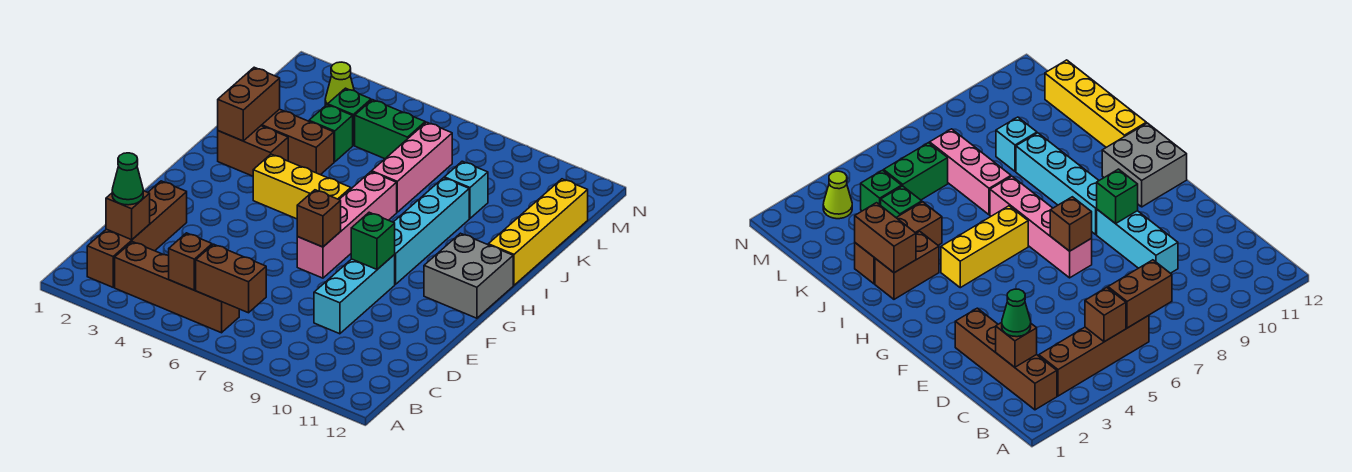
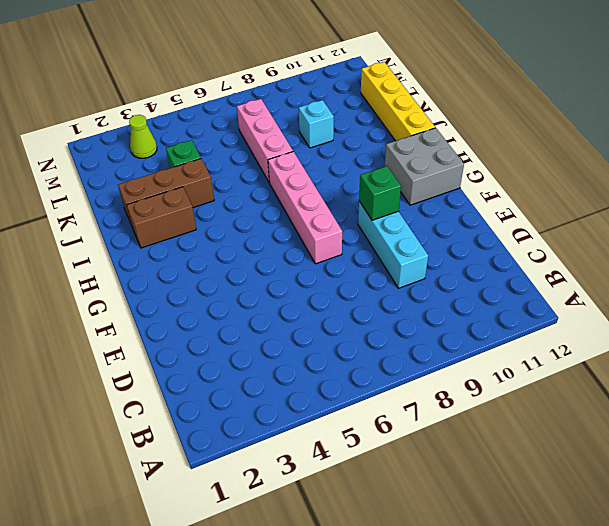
none -> brown brick B2:E2 level 1
none -> brown brick B3:B6 level 1
none -> cyan brick G9:J9 level 1

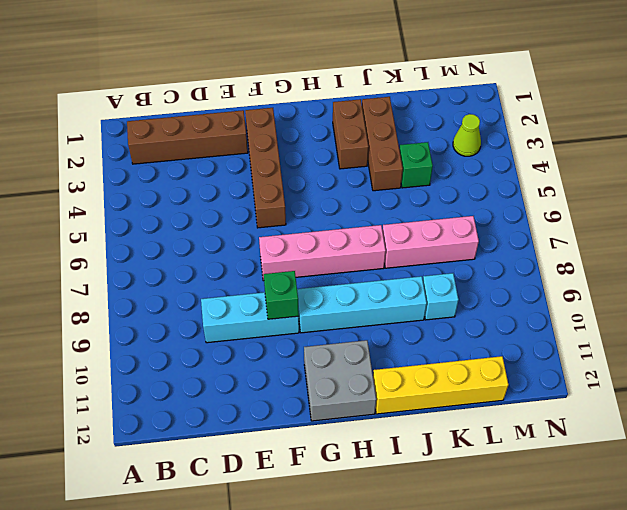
brown brick F2:F5 level 1 -> brown brick B3:B6 level 1
none -> yellow brick H4:H6 level 1
none -> green brick L4 level 1
none -> green brick L5:L6 level 1

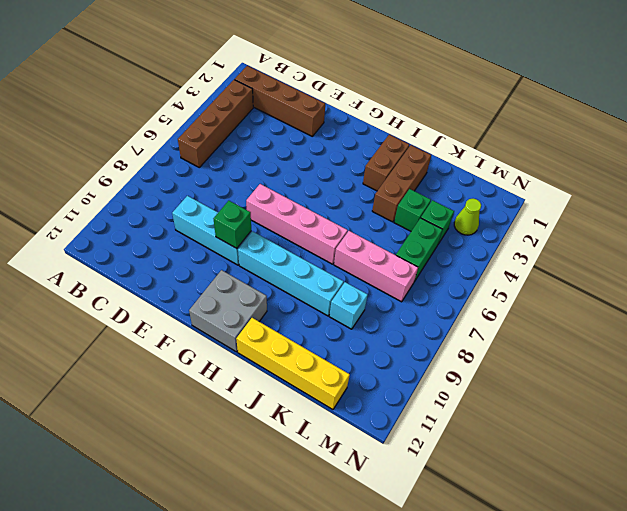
none -> yellow brick H4:H6 level 1
none -> brown brick B5 level 2
none -> brown brick B6:B7 level 2

